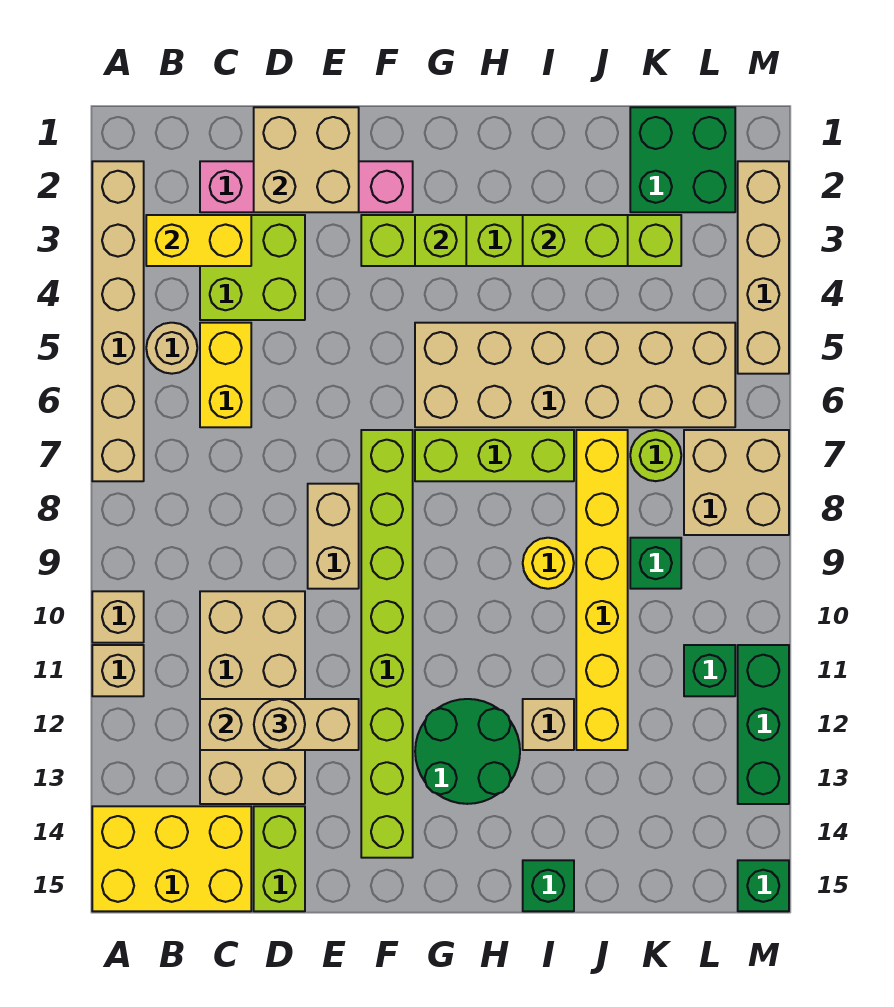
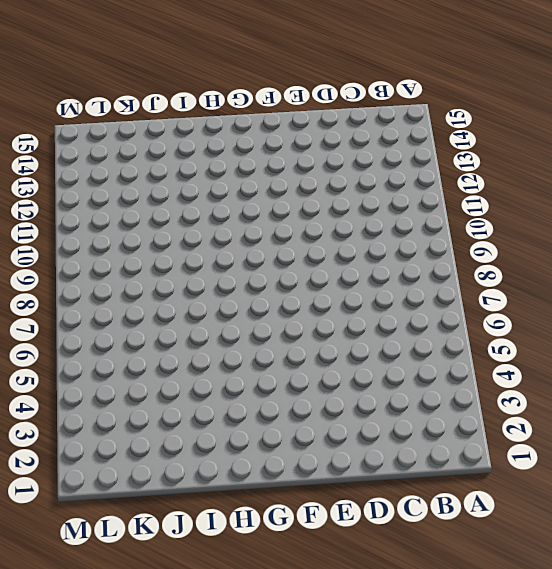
none -> tan brick A2:A7 level 1
none -> tan brick A10 level 1
none -> tan brick A11 level 1
none -> yellow brick A14:C15 level 1

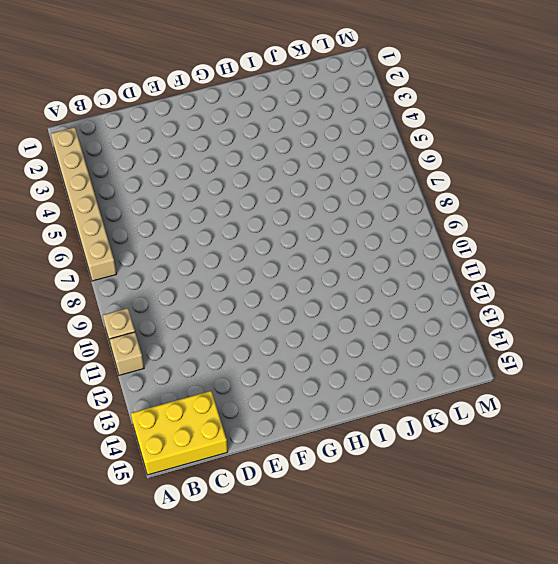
none -> tan round brick B5 level 1
none -> pink brick C2:F2 level 1
none -> lime brick C3:D4 level 1
none -> yellow brick C5:C6 level 1

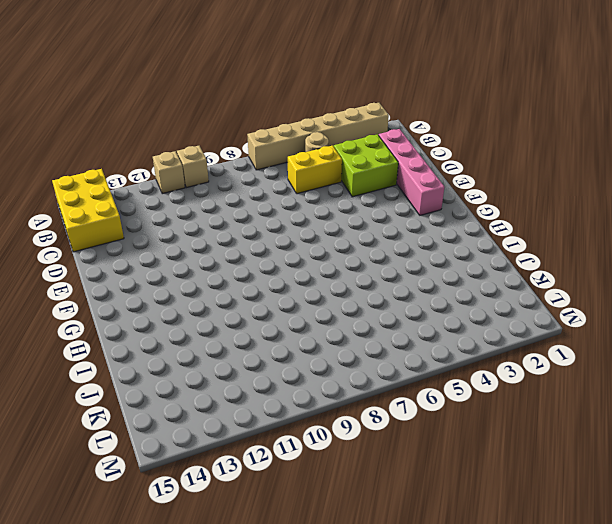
none -> tan brick C10:D13 level 1
none -> lime brick D14:D15 level 1
none -> tan brick E8:E9 level 1
none -> lime brick F3:K3 level 1

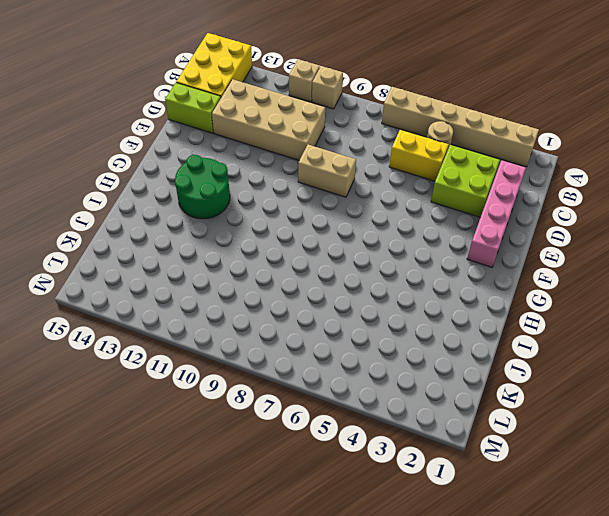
none -> lime brick F3:K3 level 1
none -> lime brick F7:F14 level 1
none -> tan brick G5:L6 level 1
none -> lime brick G7:I7 level 1

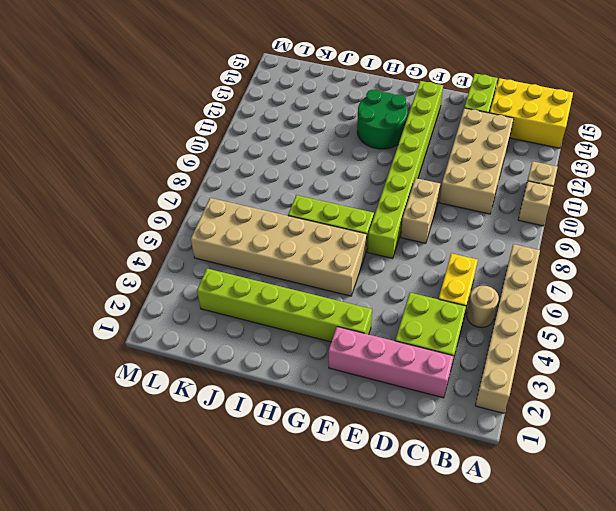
none -> yellow round brick I9 level 1
none -> tan brick I12 level 1
none -> green brick I15 level 1
none -> yellow brick J7:J12 level 1

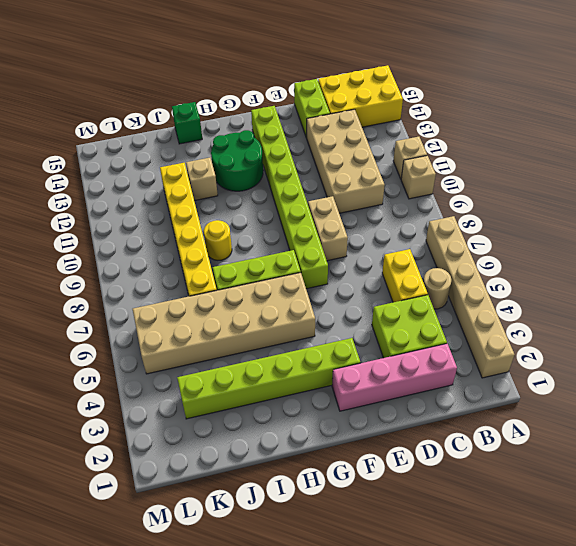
none -> green brick K1:L2 level 1
none -> lime round brick K7 level 1
none -> green brick K9 level 1
none -> tan brick L7:M8 level 1

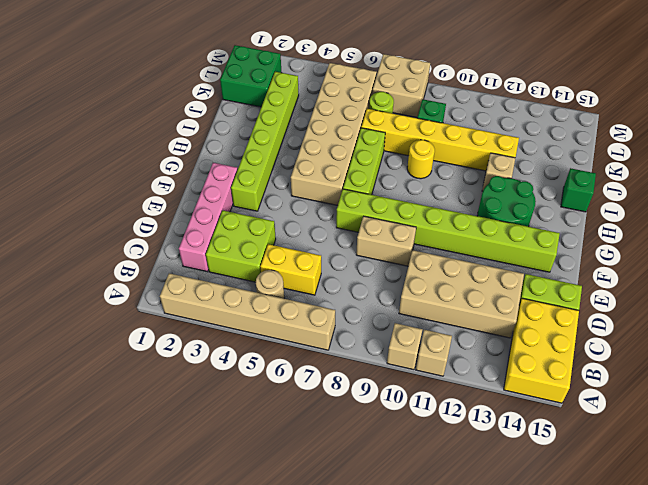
none -> green brick L11 level 1
none -> tan brick M2:M5 level 1
none -> green brick M11:M13 level 1
none -> green brick M15 level 1

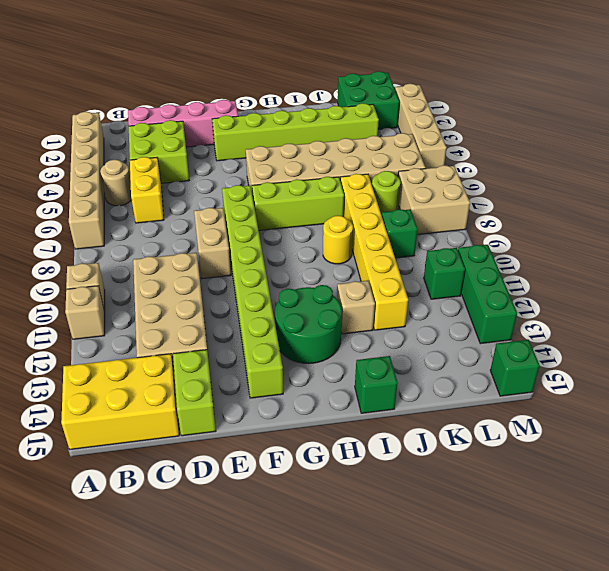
none -> yellow brick B3:C3 level 2
none -> tan brick C12:E12 level 2
none -> tan brick D1:E2 level 2
none -> lime brick G3 level 2

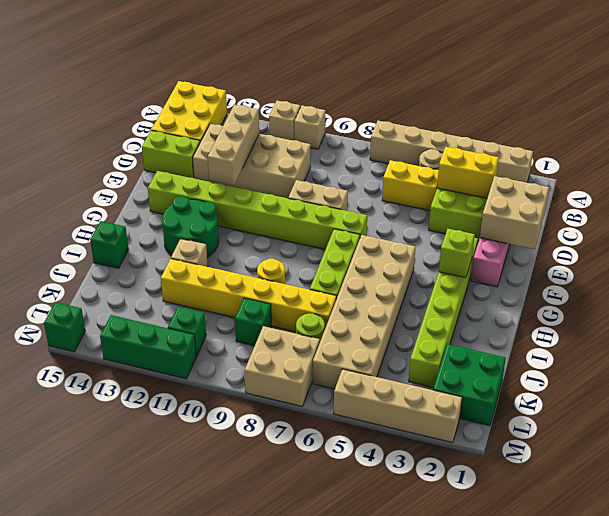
yellow brick C3:C4 level 2 -> yellow brick B3:C3 level 2
none -> lime brick I3:J3 level 2
none -> tan round brick D12 level 3

